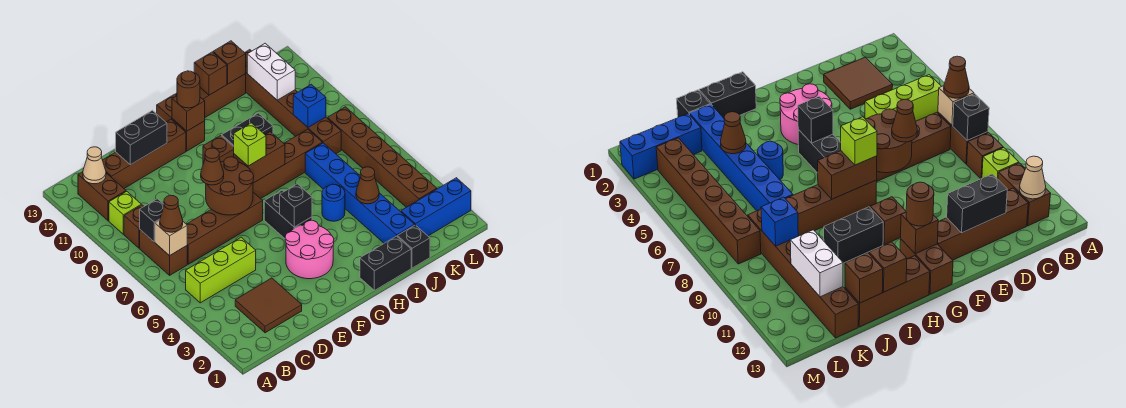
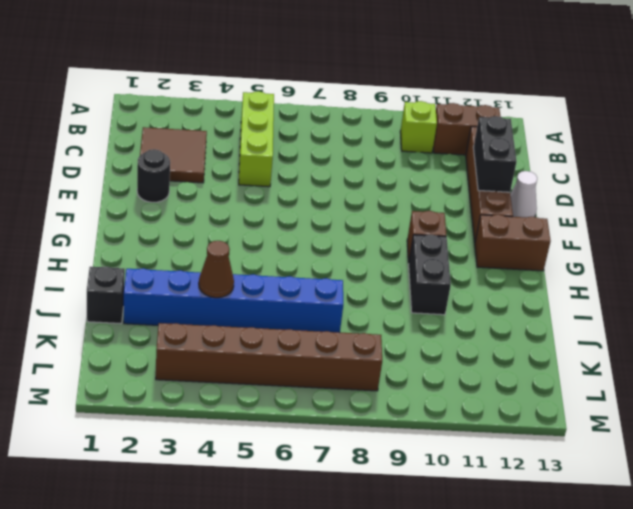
black round brick E2 level 1 -> none
white cone E13 level 1 -> none
none -> brown brick B7:B8 level 1
none -> brown brick B9 level 1
none -> brown brick C7:F7 level 1
none -> pink round brick F3:G4 level 1

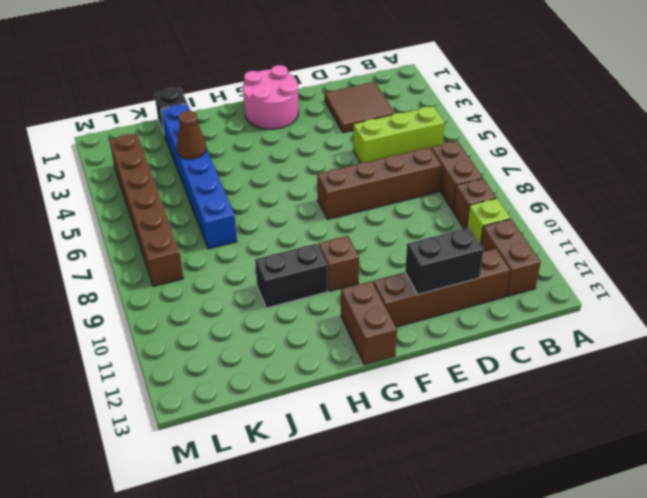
pink round brick F1:G2 level 1 -> pink round brick F3:G4 level 1
none -> black brick G5:G6 level 1
none -> brown brick G8:J8 level 1
none -> black brick H1:I1 level 1
none -> brown brick H13:J13 level 1

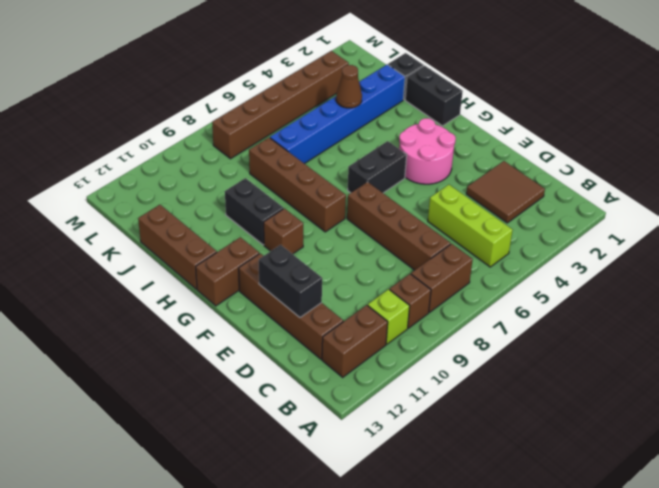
none -> blue round brick I5 level 1
none -> blue brick K2:M2 level 1
none -> brown brick K8:K13 level 1
none -> tan brick B7 level 2

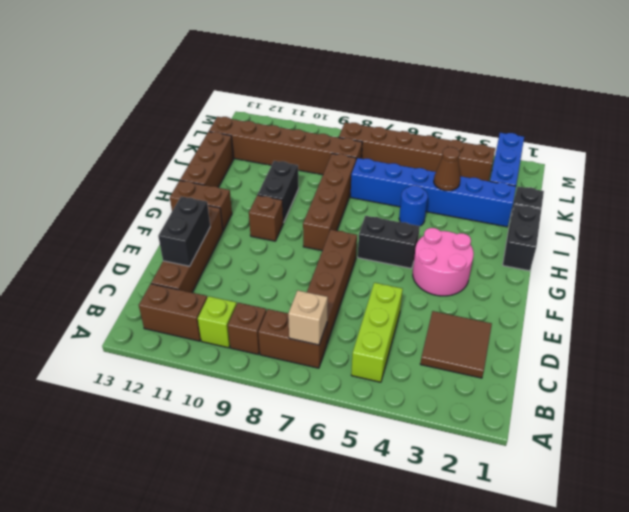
none -> black brick B8 level 2
none -> tan cone B12 level 2
none -> brown round brick E7:F8 level 2
none -> black brick G5 level 2

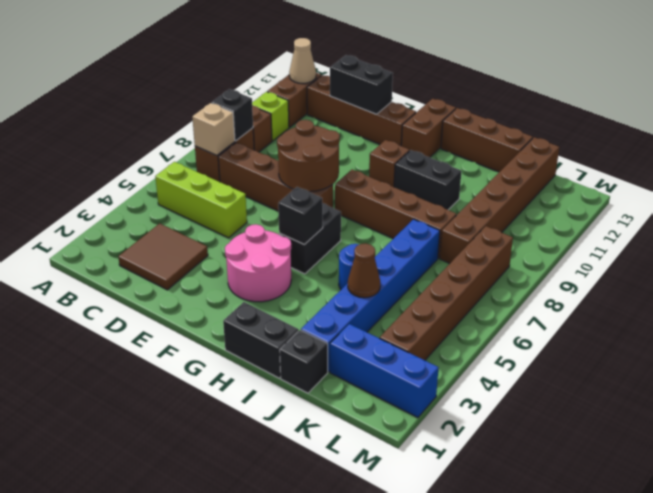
none -> brown brick G8:H8 level 2
none -> brown brick G12 level 2
none -> brown brick I13 level 2
none -> brown brick J13 level 2

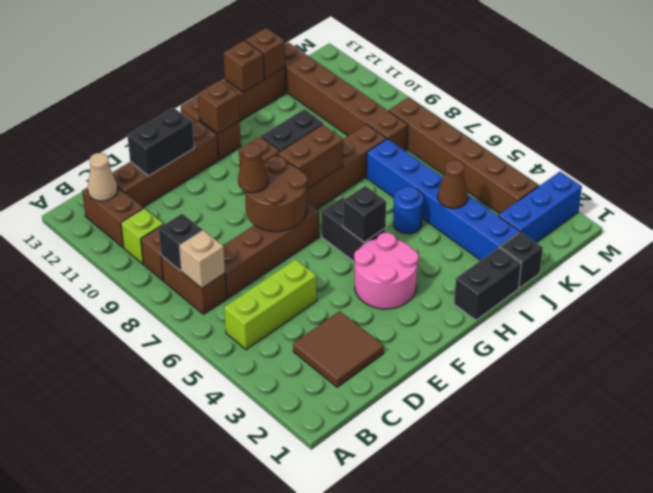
none -> blue brick K9 level 2
none -> white brick K11:K12 level 2
none -> brown cone B7 level 3
none -> lime brick G8 level 3

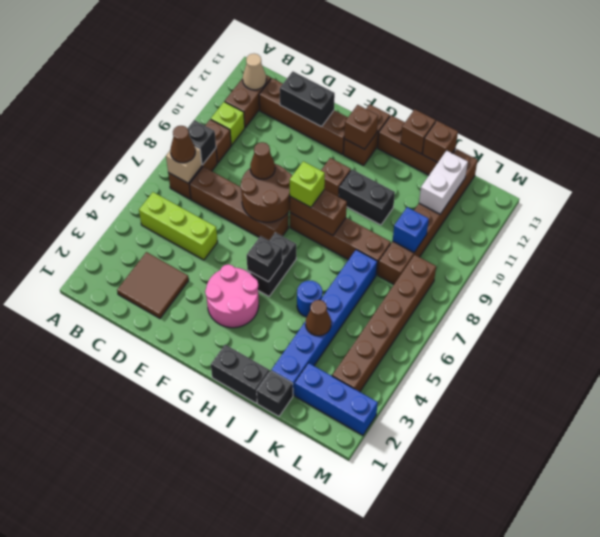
none -> brown round brick G12 level 3

